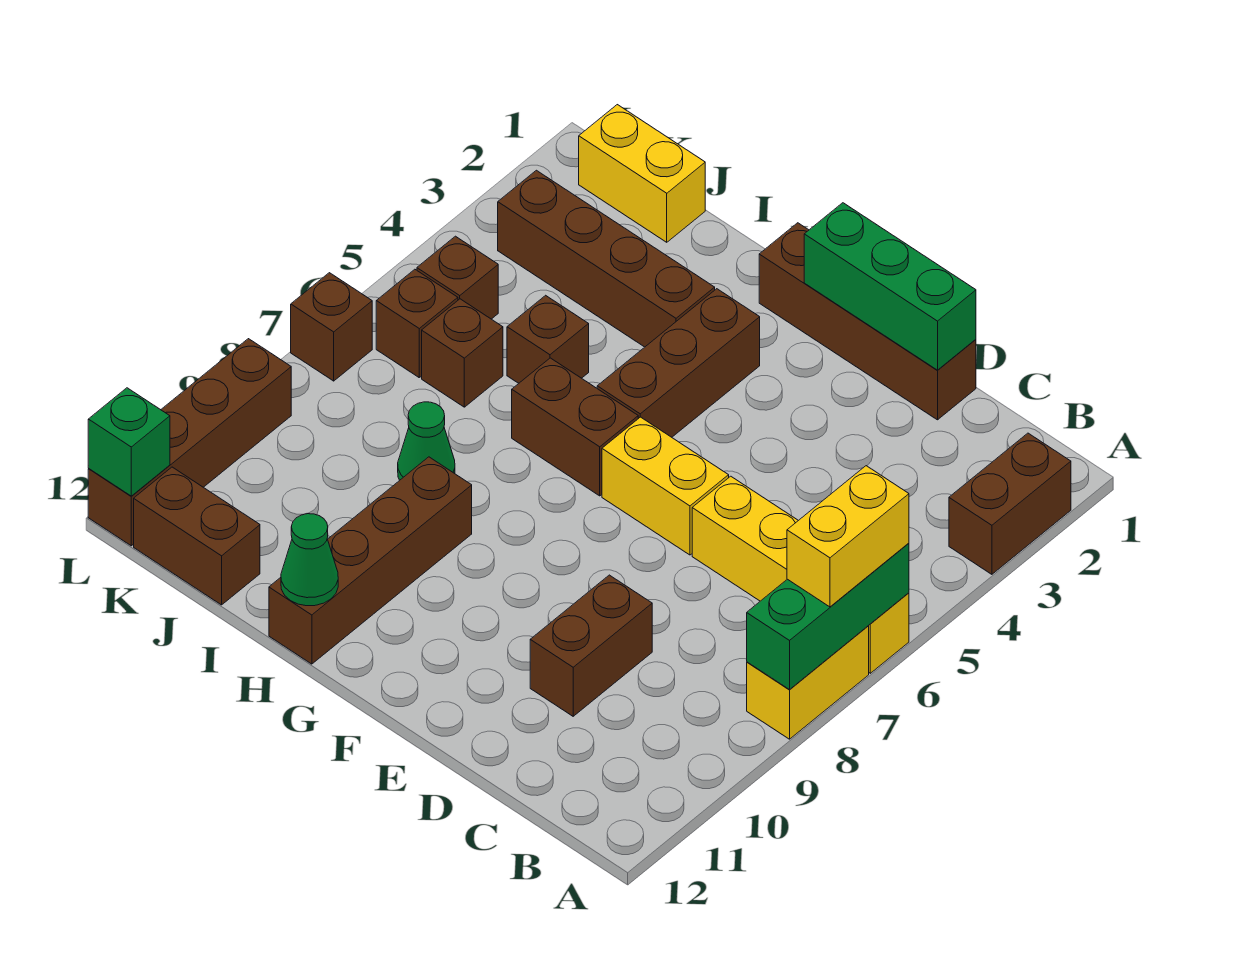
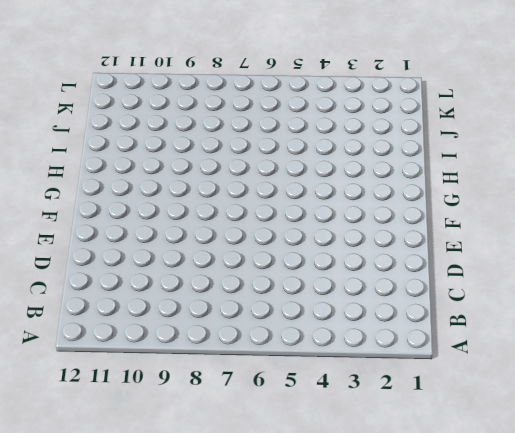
none -> brown brick A2:A3 level 1
none -> yellow brick A6:D6 level 1
none -> yellow brick A7:A8 level 1

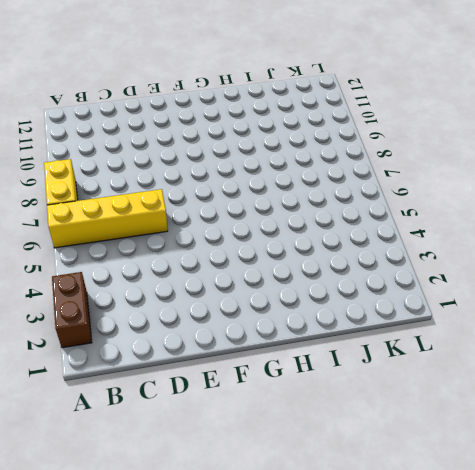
none -> brown brick D1:G1 level 1
none -> brown brick D9:D10 level 1
none -> yellow brick E6:F6 level 1

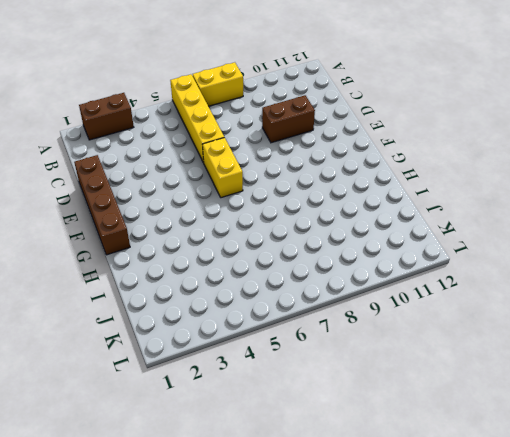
none -> brown brick G3:G5 level 1
none -> brown brick G6:H6 level 1
none -> brown brick H3:K3 level 1

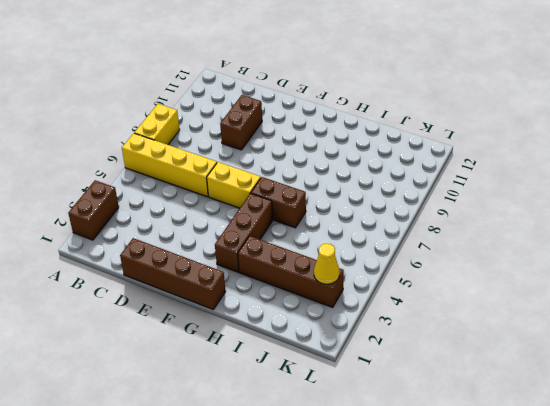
yellow cone K3 level 2 -> none
none -> brown brick H9:H12 level 1
none -> brown brick I5 level 1
none -> green cone I8 level 1

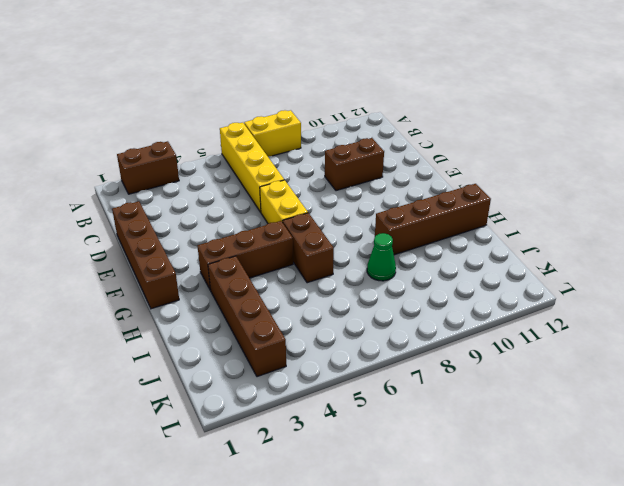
none -> brown brick I5 level 1
none -> yellow brick J1:K1 level 1
none -> brown brick J6 level 1

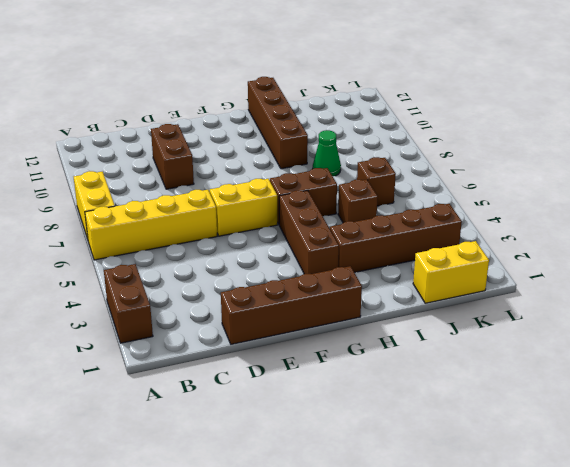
none -> brown brick J12:K12 level 1
none -> brown brick K5 level 1
none -> brown brick K6 level 1

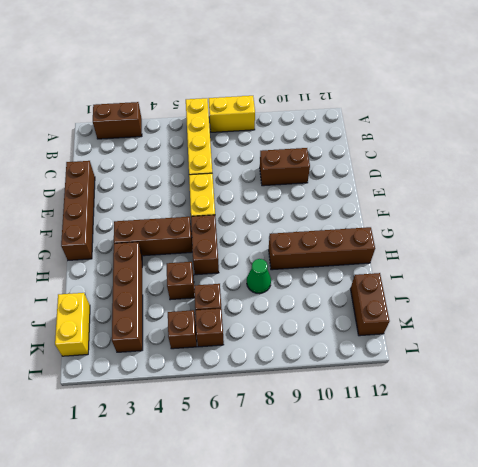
none -> brown brick L7 level 1
none -> brown brick L9:L12 level 1
none -> green brick A6:A8 level 2

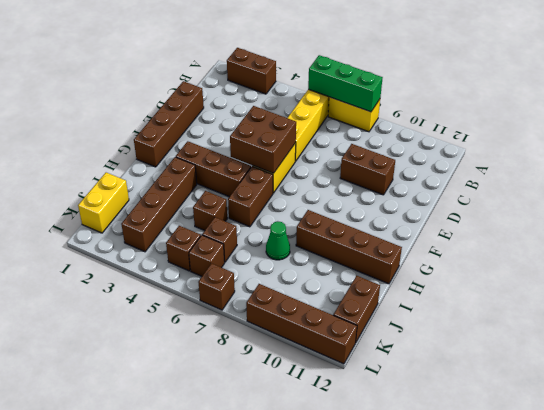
brown brick E5:F6 level 2 -> none
none -> green brick D1:F1 level 2
none -> green cone H12 level 2
none -> green brick L12 level 2

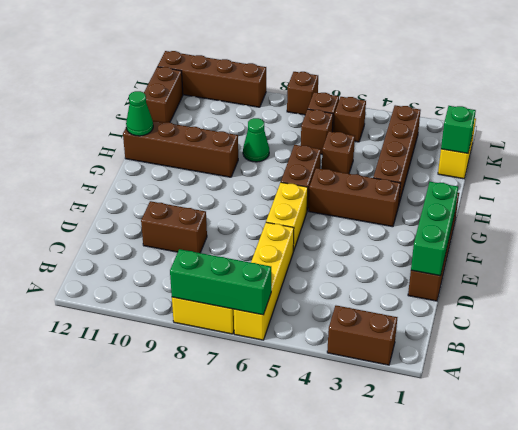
green brick J1 level 2 -> green brick L12 level 2
none -> yellow brick A6:A7 level 3

